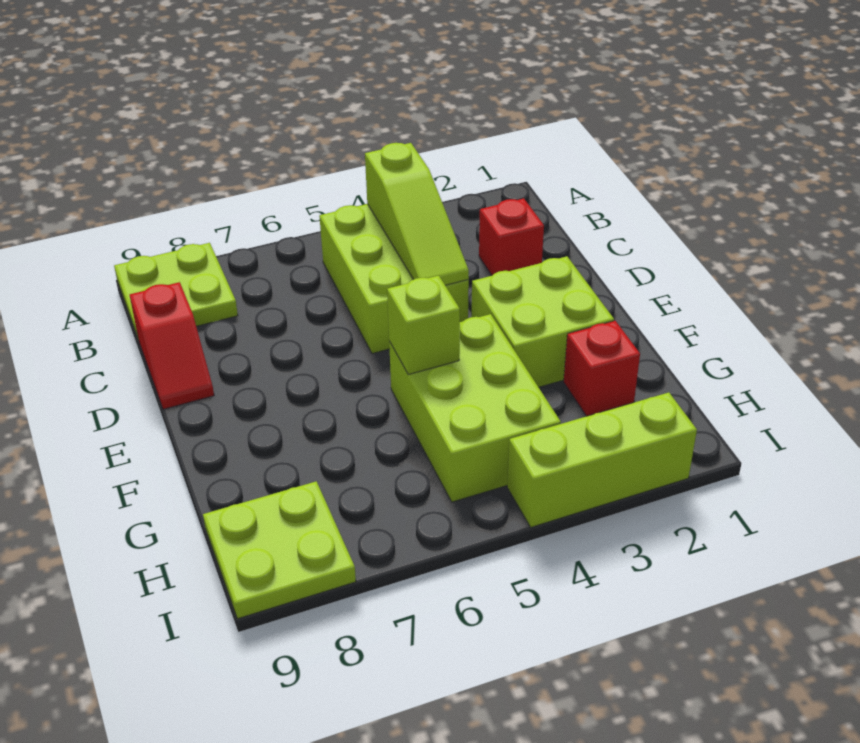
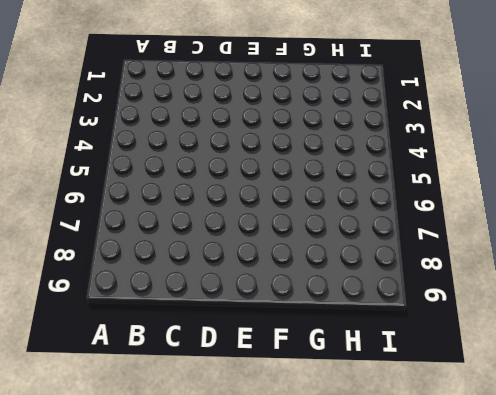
none -> lime plate A8:B9 level 1
none -> lime brick B4:D5 level 1

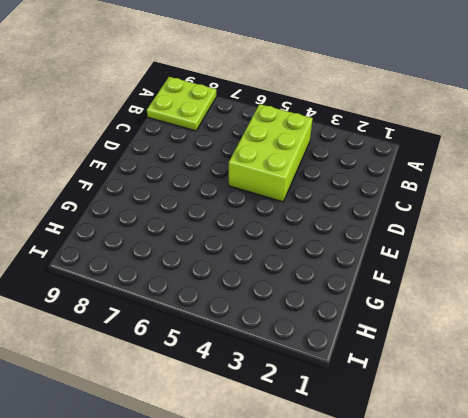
none -> red brick C2 level 1
none -> red slope C9:D9 level 1 top C

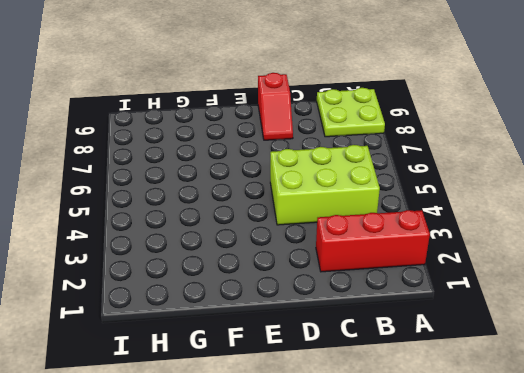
red brick A2:C2 level 1 -> red brick C2 level 1
red slope D8:D9 level 1 top 9 -> red slope C9:D9 level 1 top C
none -> lime brick E2:F3 level 1
none -> lime brick F4:H5 level 1

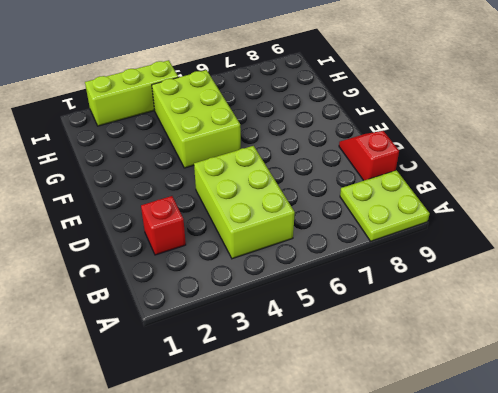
none -> lime brick E2:F3 level 1
none -> red brick G2 level 1

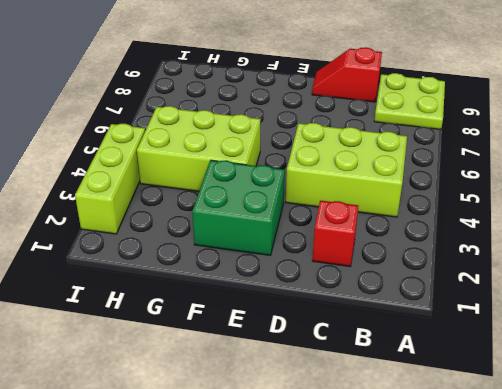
green brick E2:F3 level 1 -> lime brick E2:F3 level 1
none -> red brick G2 level 1
none -> lime plate H8:I9 level 1

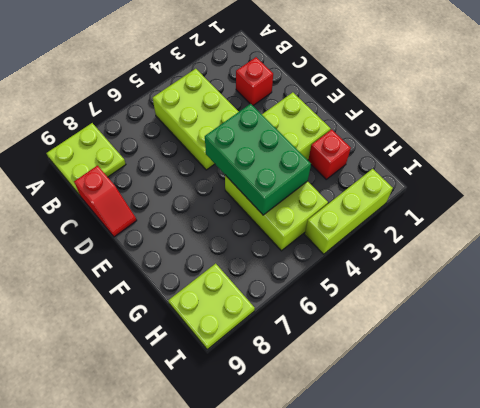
green brick E4:G5 level 2 -> lime brick F5 level 2
none -> lime slope B4:D4 level 2 top B

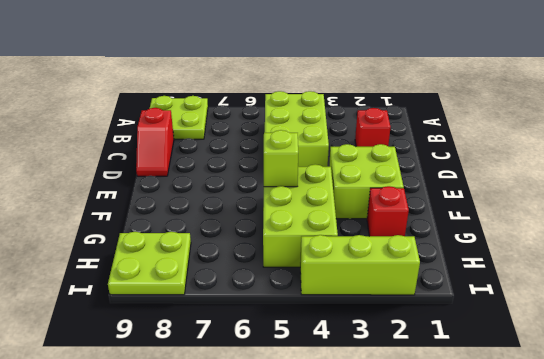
none -> lime slope B4:D4 level 2 top B

